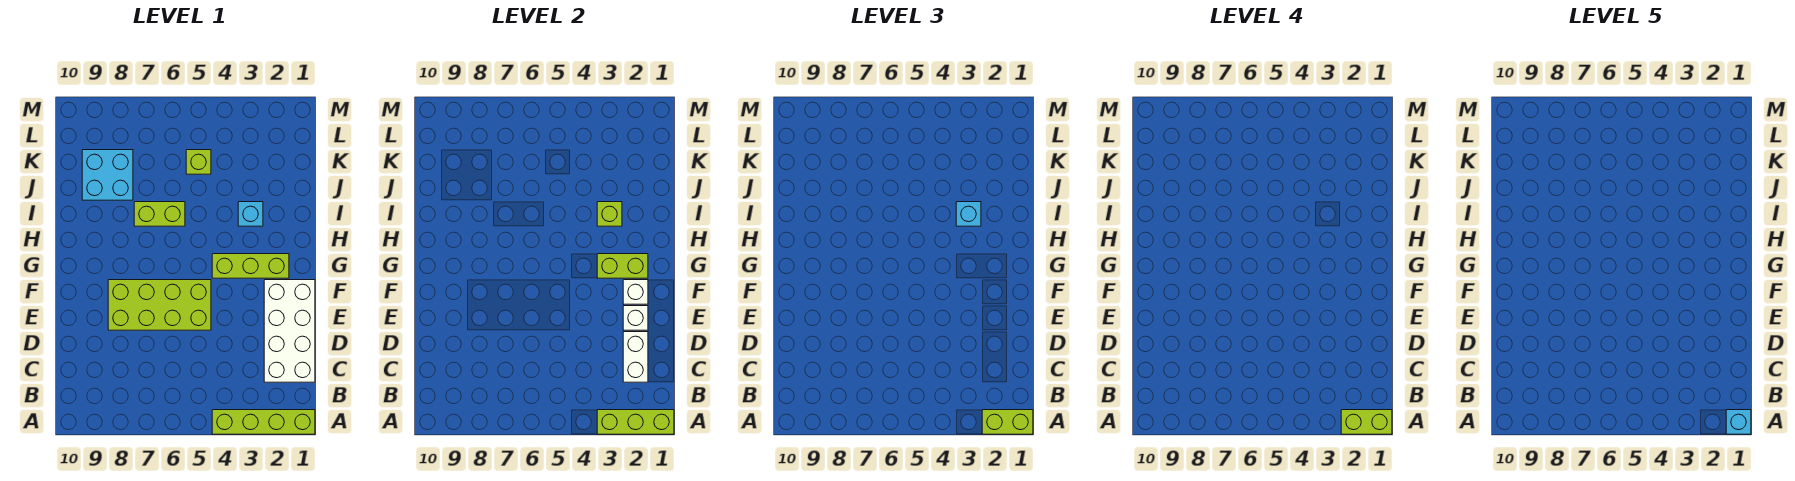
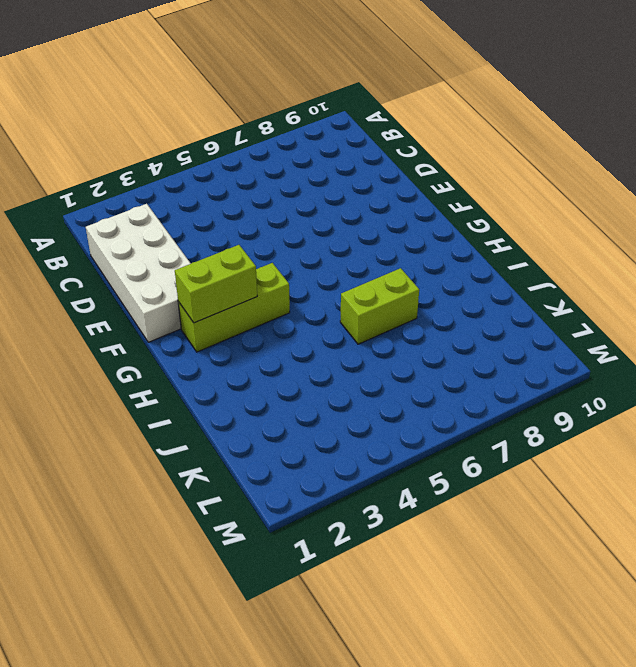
none -> lime brick A1:A4 level 1
none -> lime brick E5:F8 level 1
none -> cyan brick I3 level 1

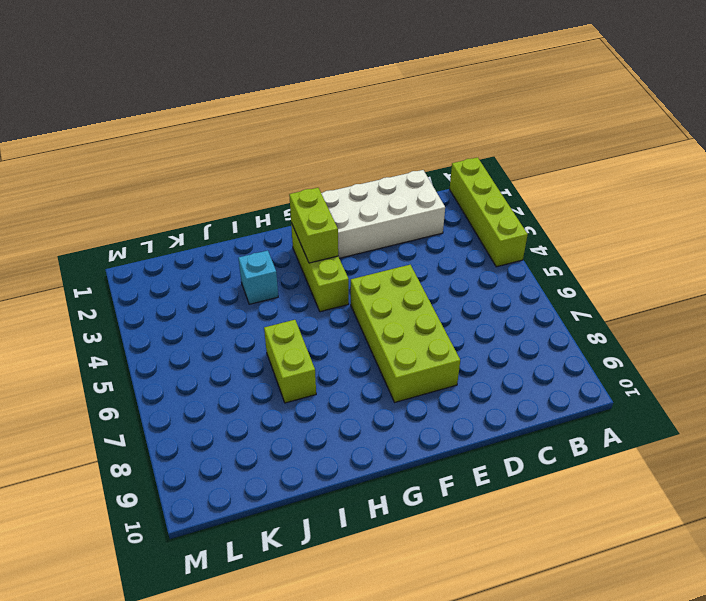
none -> cyan brick J8:K9 level 1
none -> lime brick K5 level 1
none -> lime brick A1:A3 level 2

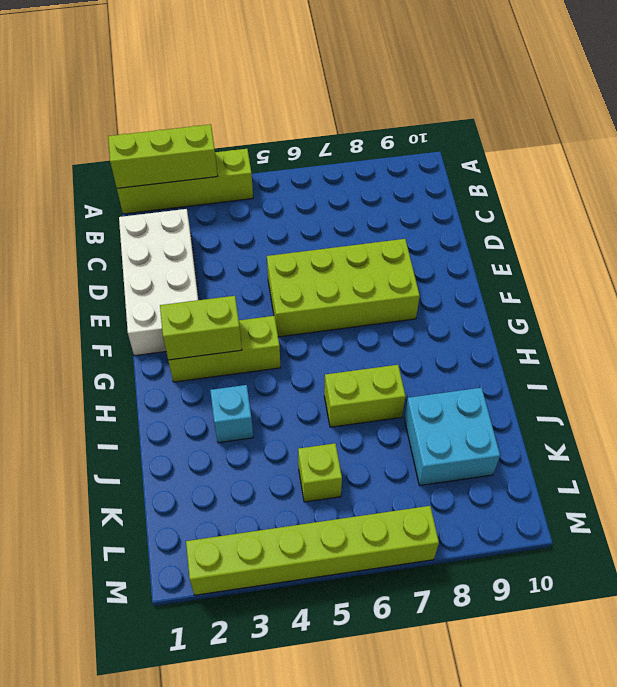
lime brick M2:M7 level 1 -> none
none -> white brick C2:D2 level 2
none -> white brick E2 level 2
none -> white brick F2 level 2

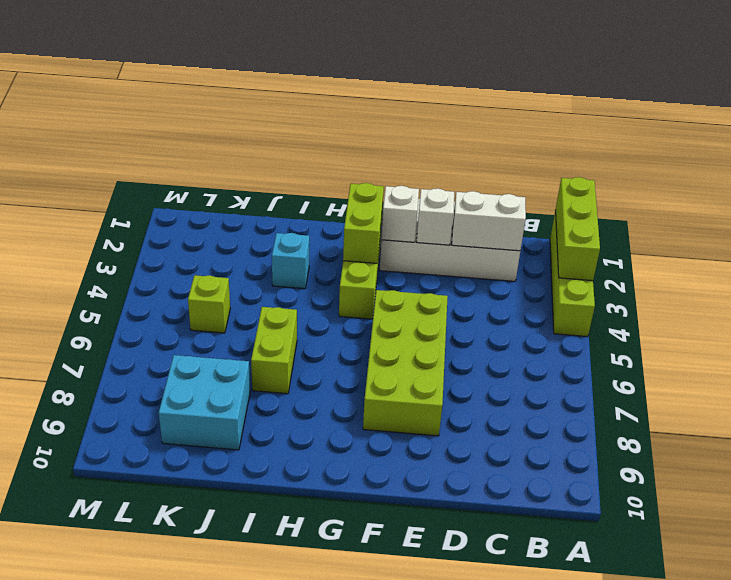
none -> lime brick I3 level 2
none -> lime brick A1:A2 level 3
none -> cyan brick I3 level 3

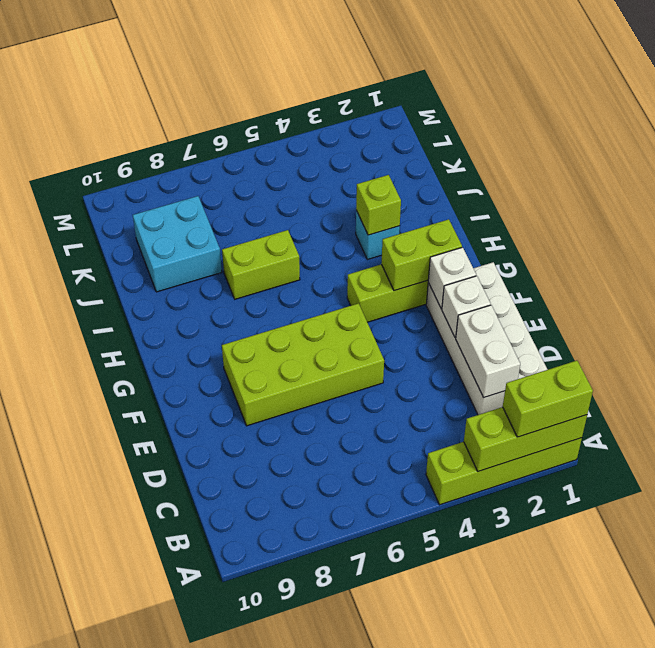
none -> lime brick K5 level 1
none -> cyan brick I3 level 3
none -> lime brick A1:A2 level 4

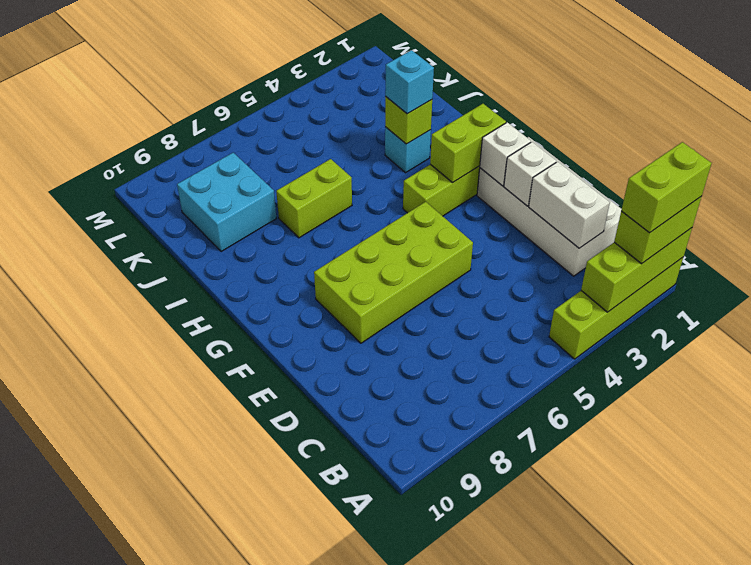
none -> lime brick K5 level 1
none -> cyan brick A1 level 5

